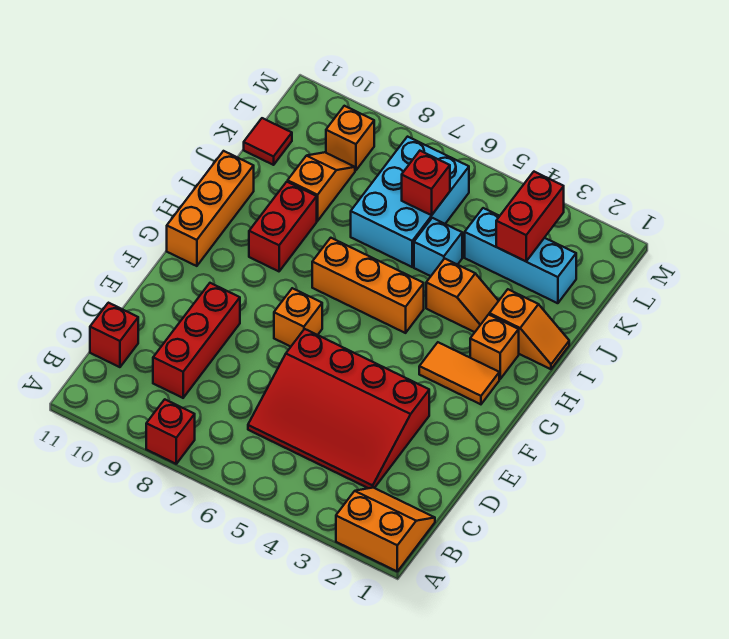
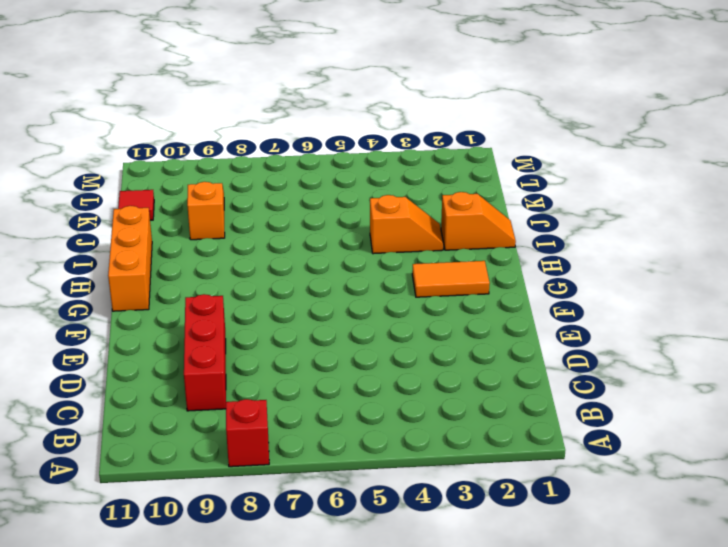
none -> orange slope A1:B2 level 1 top A
none -> red slope C3:E6 level 1 top E
none -> red brick C11 level 1

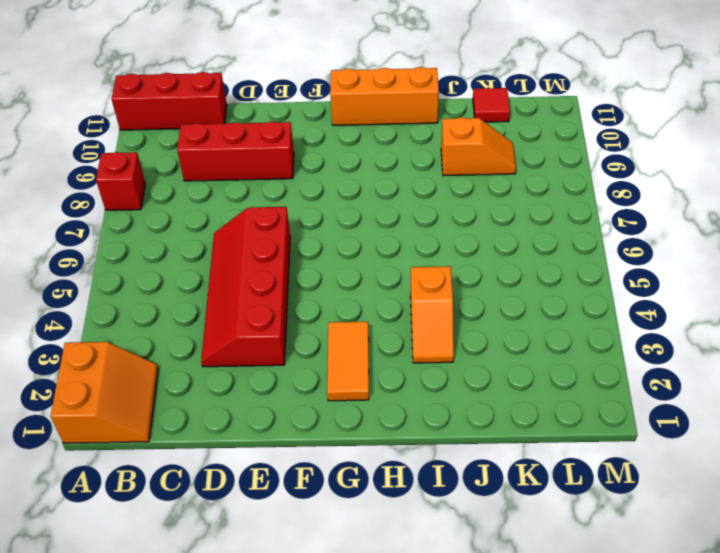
red brick A11:C11 level 1 -> red brick C11 level 1
red slope D3:E6 level 1 top E -> red slope C3:E6 level 1 top E
none -> orange brick F7 level 1
none -> orange brick H2 level 1
none -> orange brick H5:H7 level 1

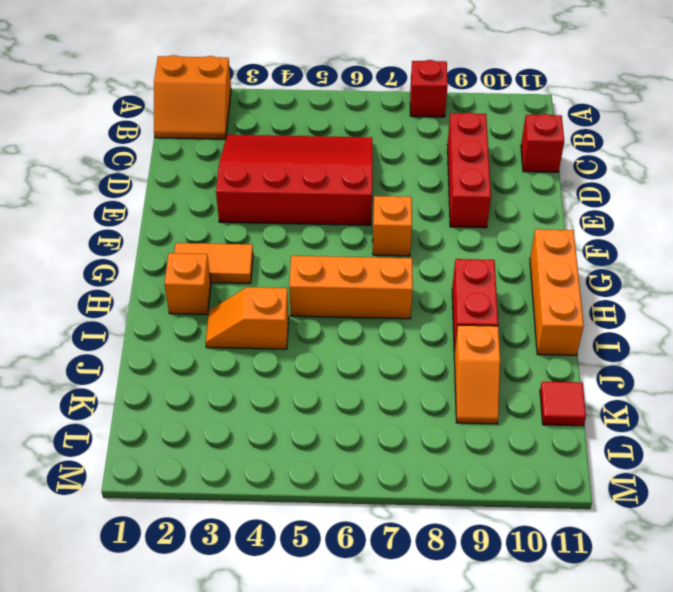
none -> orange slope I1:I2 level 1 top 2
none -> cyan brick J5 level 1
none -> cyan brick J6:L7 level 1

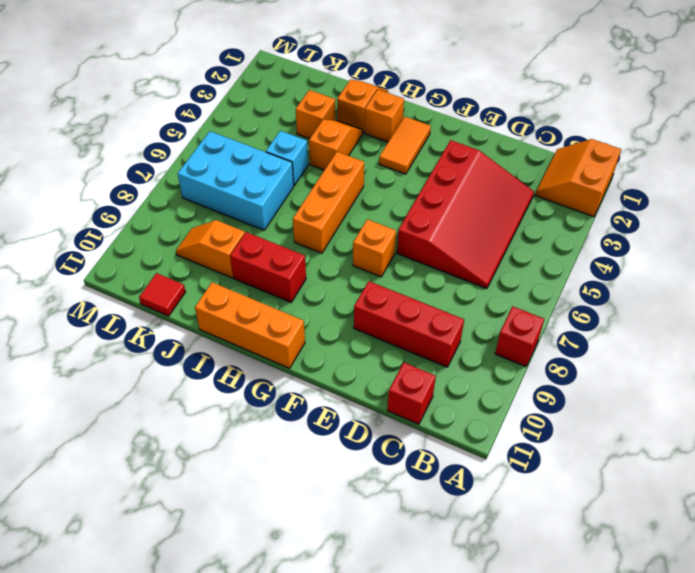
orange brick J3 level 1 -> orange brick L9 level 1
none -> cyan brick K2:K4 level 1
none -> red brick K3:L3 level 2
none -> red brick K6 level 2

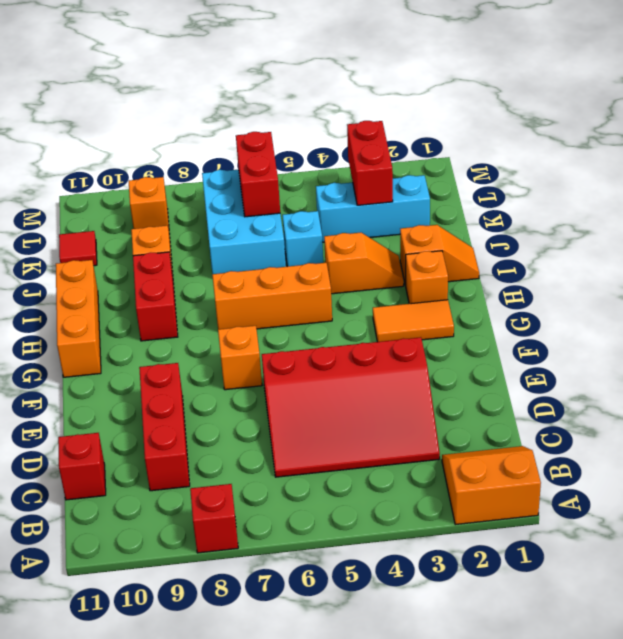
red brick K6:L6 level 2 -> red brick K6 level 2

